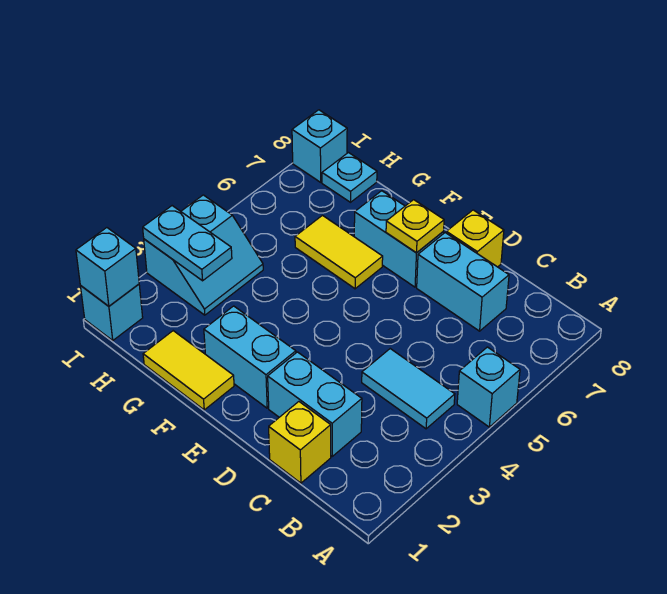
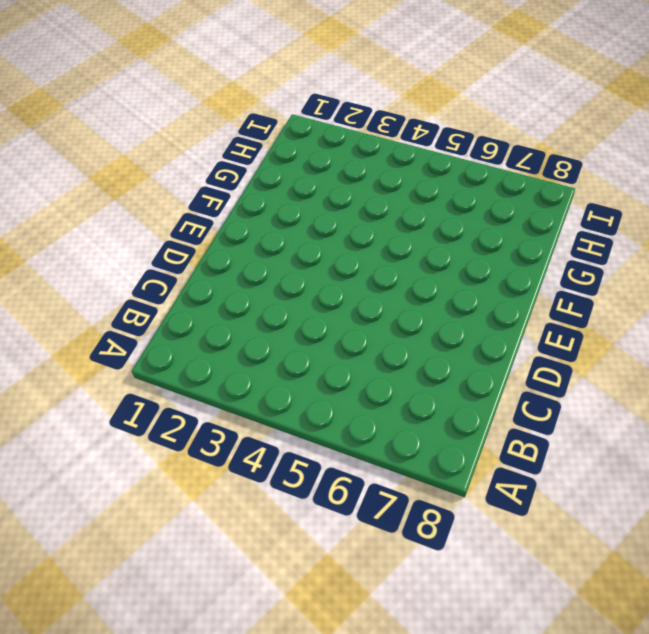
none -> cyan brick A5 level 1
none -> cyan tile B4:C4 level 1
none -> yellow brick C1 level 1

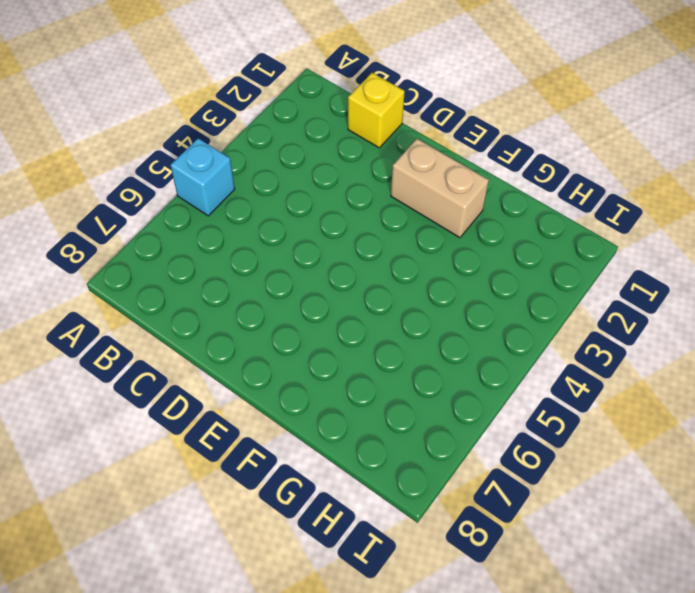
tan brick E2:F2 level 1 -> cyan brick E2:F2 level 1
none -> cyan tile B4:C4 level 1
none -> cyan brick C2:D2 level 1
none -> cyan brick C7:D7 level 1

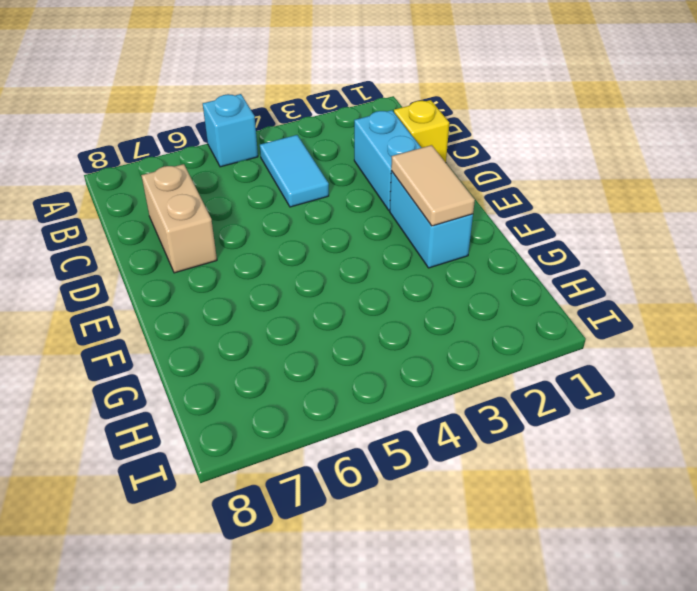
tan brick C7:D7 level 1 -> cyan brick C7:D7 level 1
tan tile E2:F2 level 2 -> none
none -> yellow brick D8 level 1
none -> cyan brick E7:F7 level 1
none -> yellow tile F1:G1 level 1

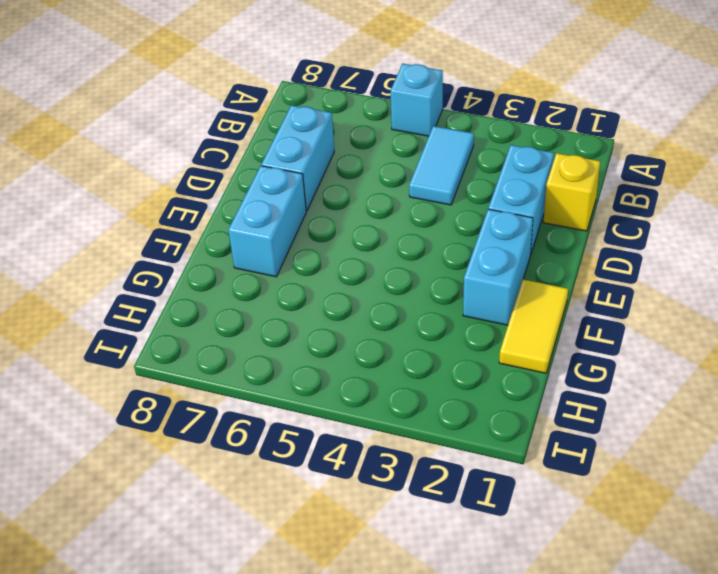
none -> yellow brick D8 level 1
none -> yellow tile F6:G6 level 1
none -> cyan slope H3:I4 level 1 top I

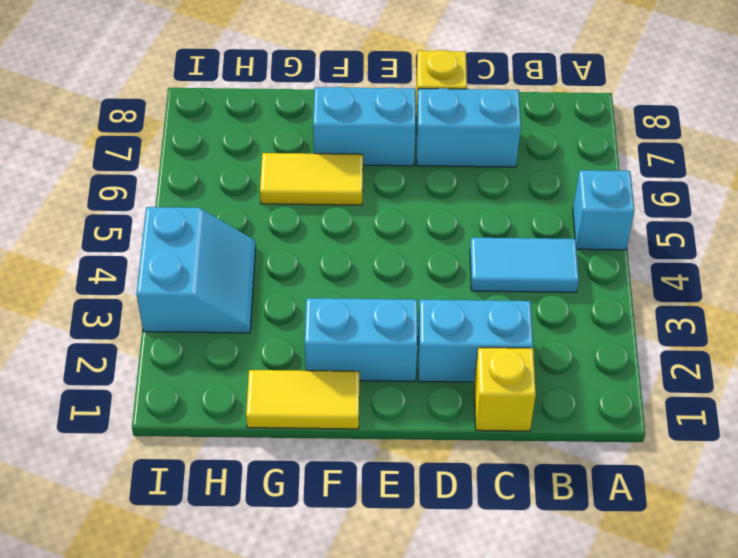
none -> cyan plate H8 level 1
none -> cyan brick I1 level 1
none -> cyan brick I8 level 1

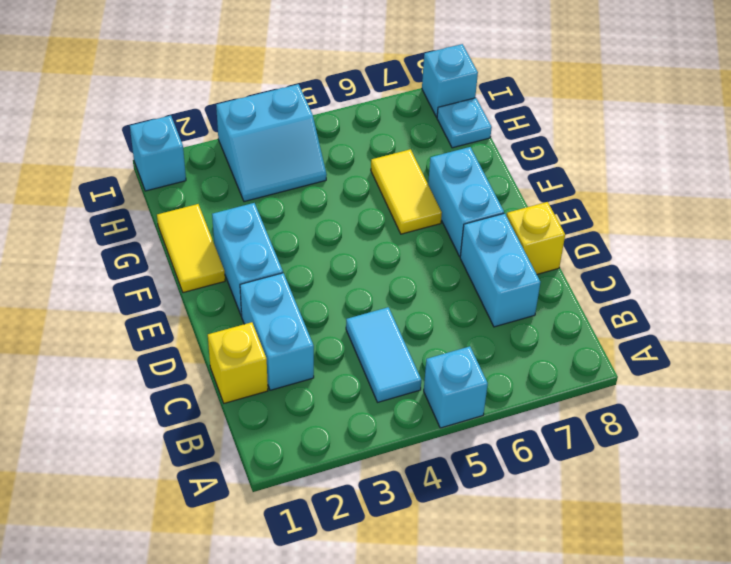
none -> yellow plate E7 level 2
none -> cyan plate H3:I3 level 2
none -> cyan brick I1 level 2

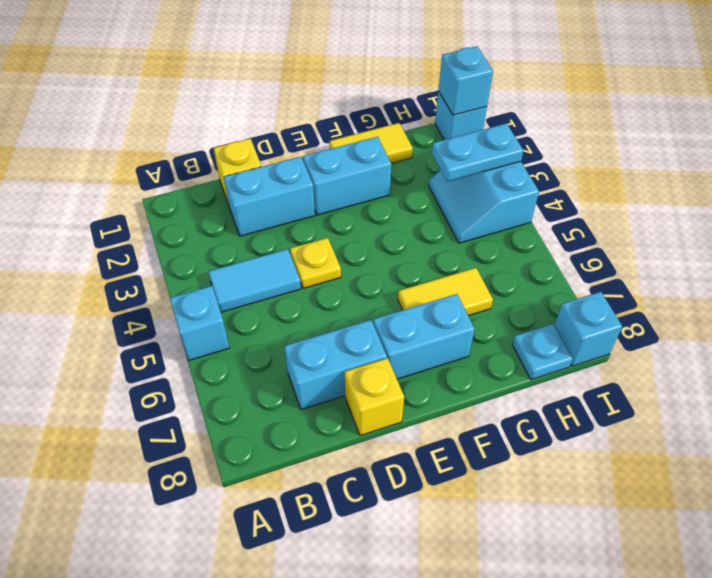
yellow plate D4 level 1 -> yellow plate E7 level 2

